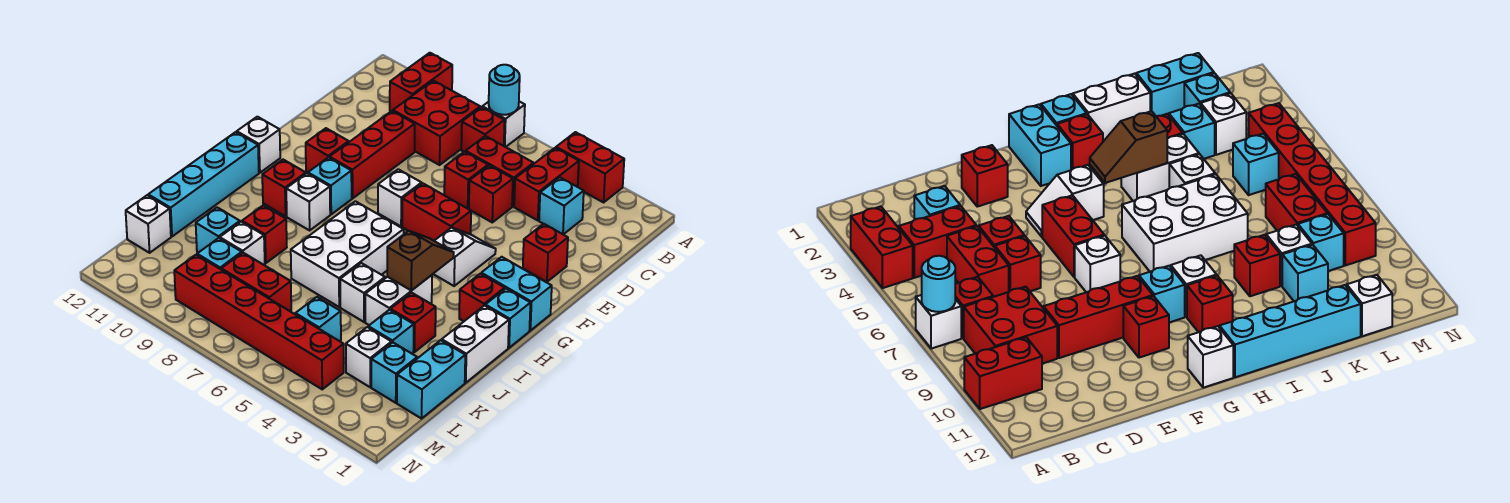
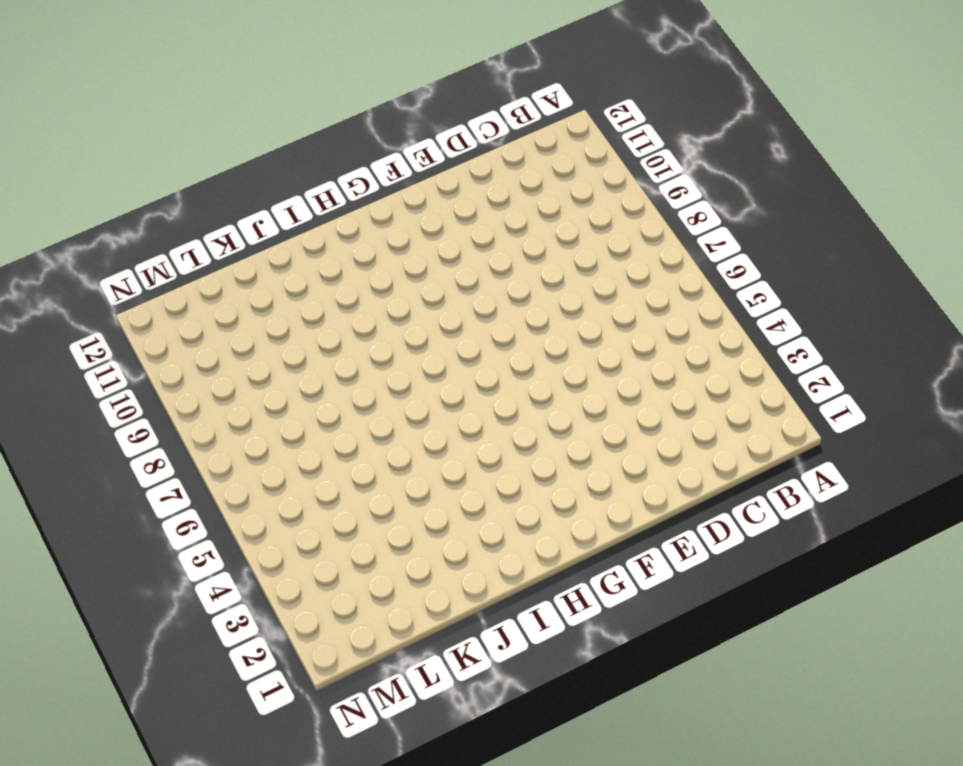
none -> red brick A3:A4 level 1
none -> white brick A7 level 1
none -> red brick A10:B10 level 1
none -> red brick B4:C4 level 1

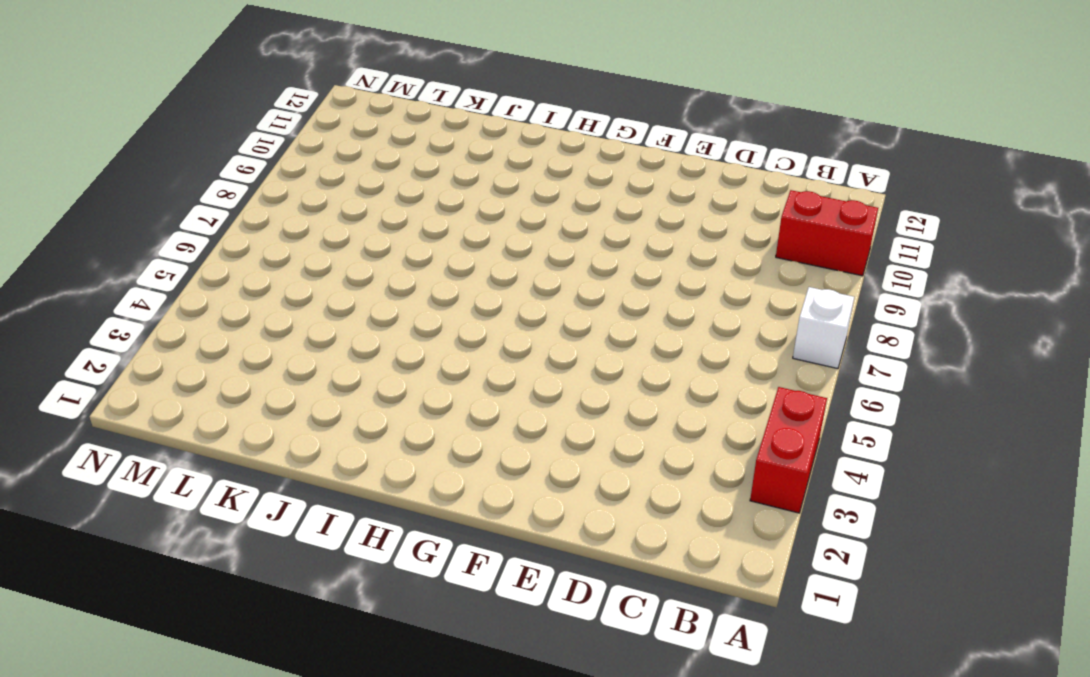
none -> red brick B4:C4 level 1
none -> red brick B7 level 1
none -> red brick B8:C9 level 1
none -> cyan brick C3 level 1

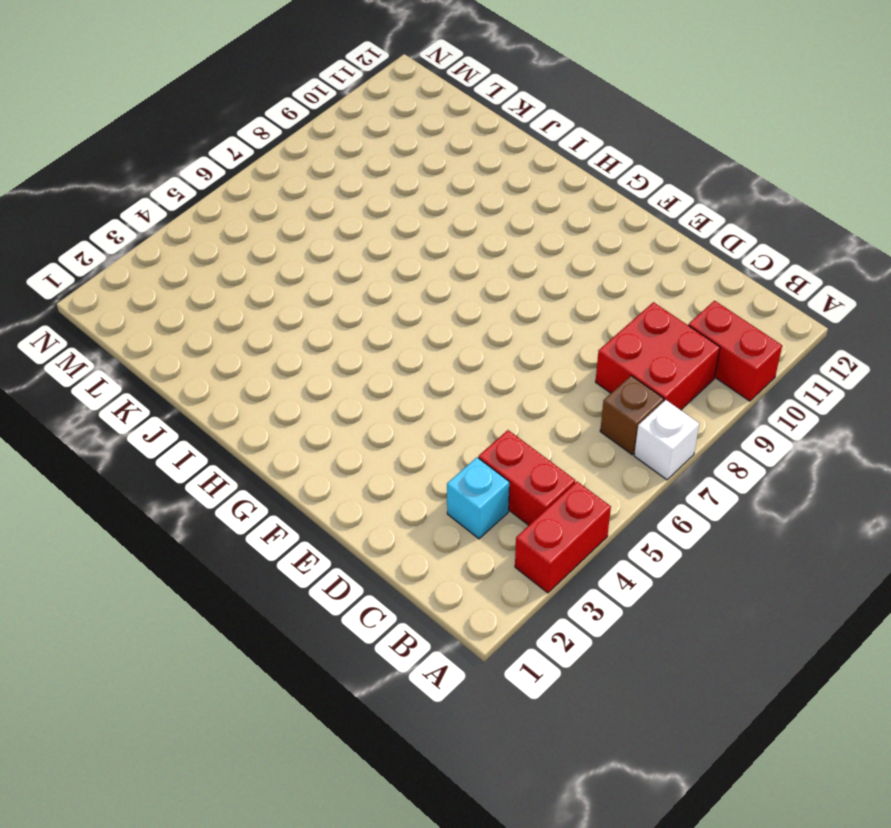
brown brick B7 level 1 -> red brick B7 level 1
none -> red brick C5:C6 level 1
none -> red brick D5 level 1
none -> red brick D6 level 1
none -> red brick D9:F9 level 1

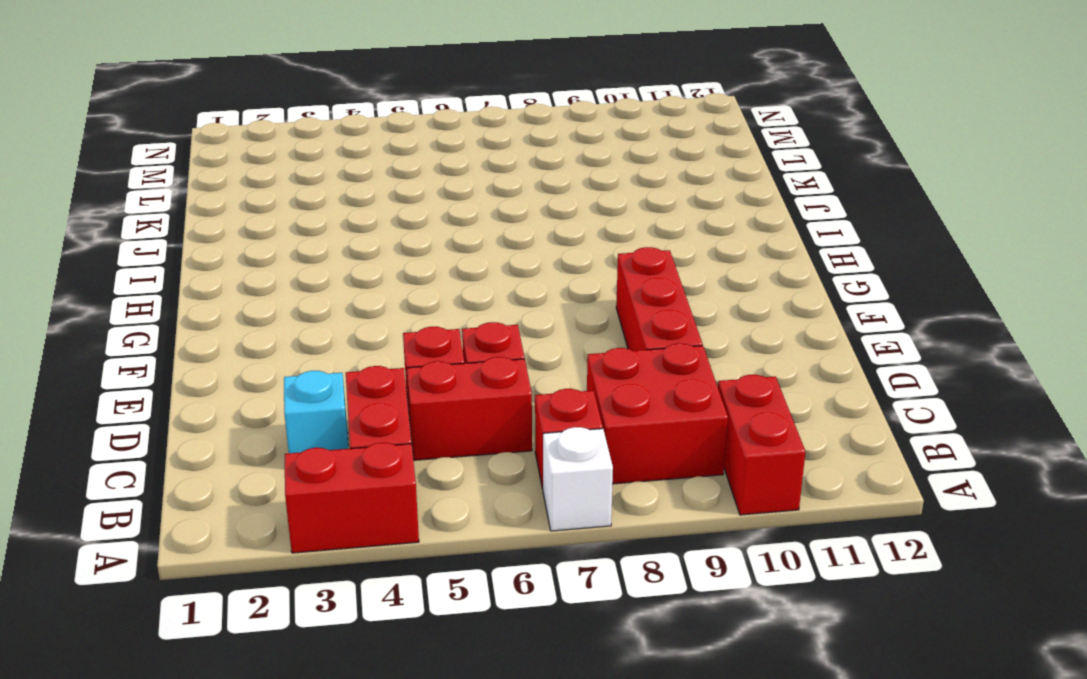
none -> red brick E2 level 1
none -> white slope F4:G4 level 1 top G
none -> red brick F5:F6 level 1
none -> white brick F7 level 1

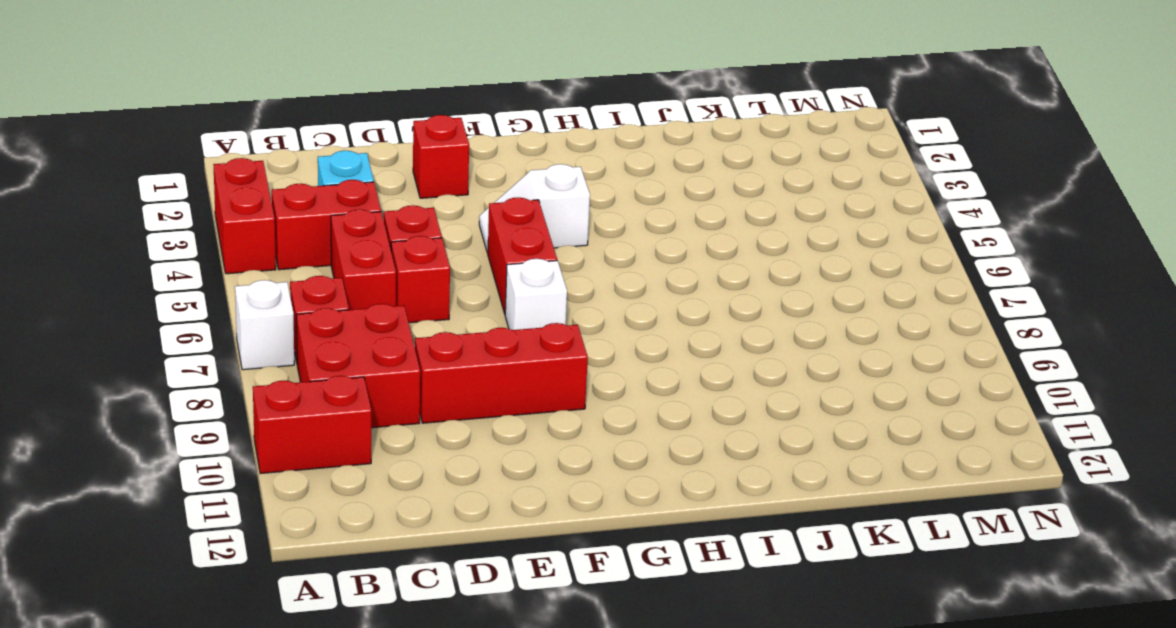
none -> red brick F10 level 1
none -> cyan brick G1:G2 level 1
none -> cyan brick G9 level 1
none -> white brick G12 level 1

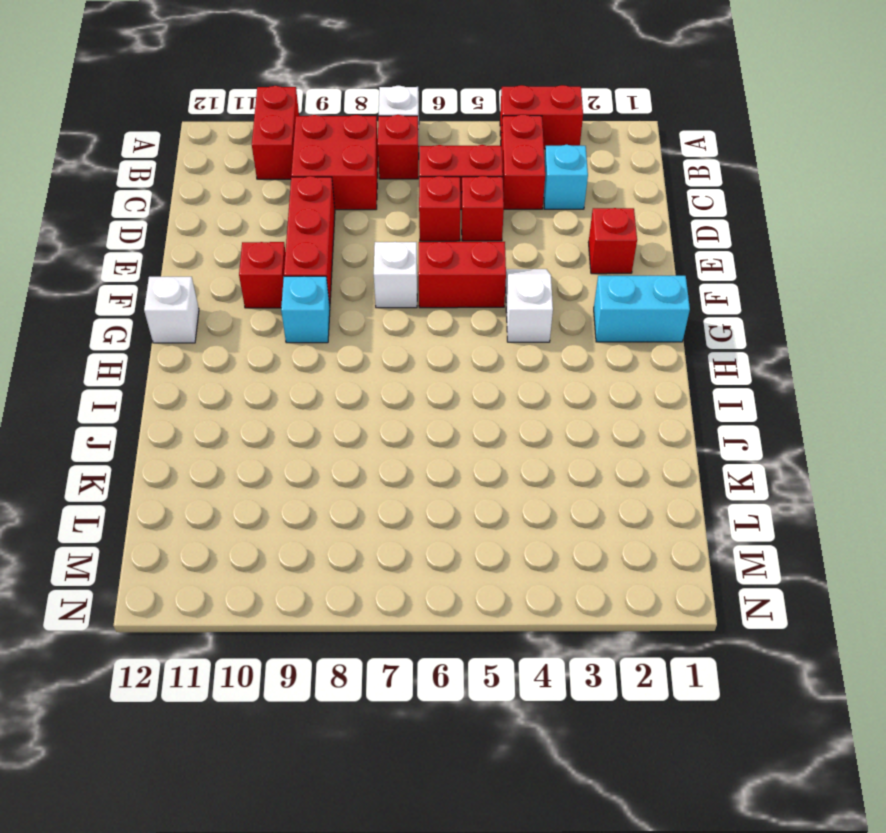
none -> cyan brick H1 level 1
none -> red brick H2 level 1
none -> white brick H6:J7 level 1
none -> white brick H9 level 1

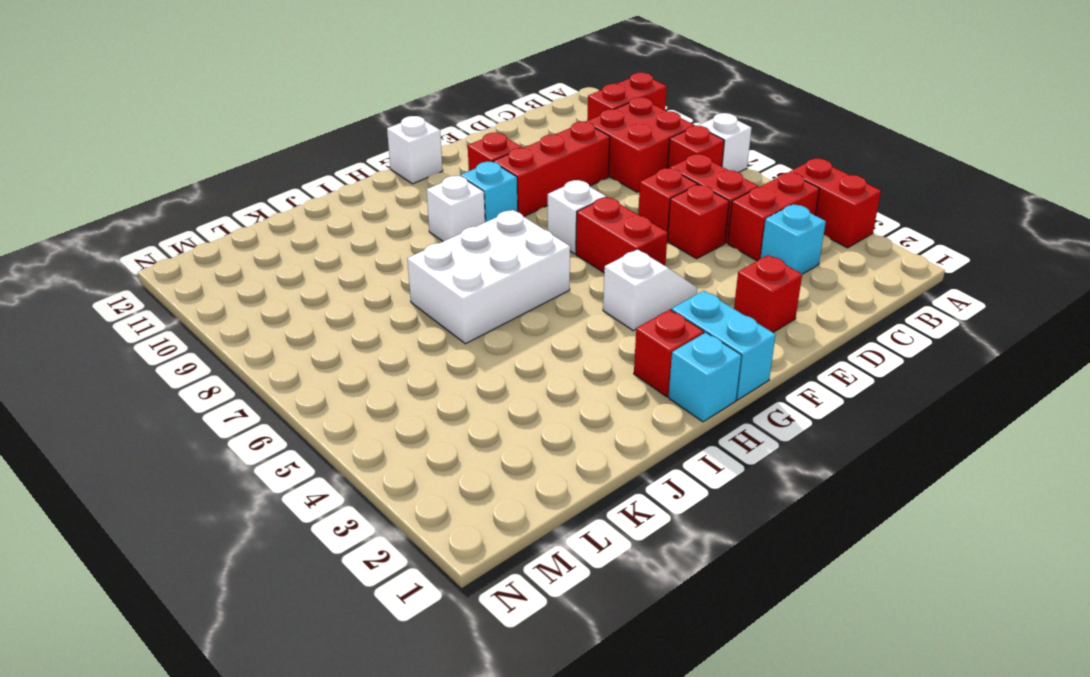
none -> red brick H10 level 1
none -> cyan brick H12:K12 level 1
none -> white brick I1:J1 level 1
none -> white brick I4:J4 level 1

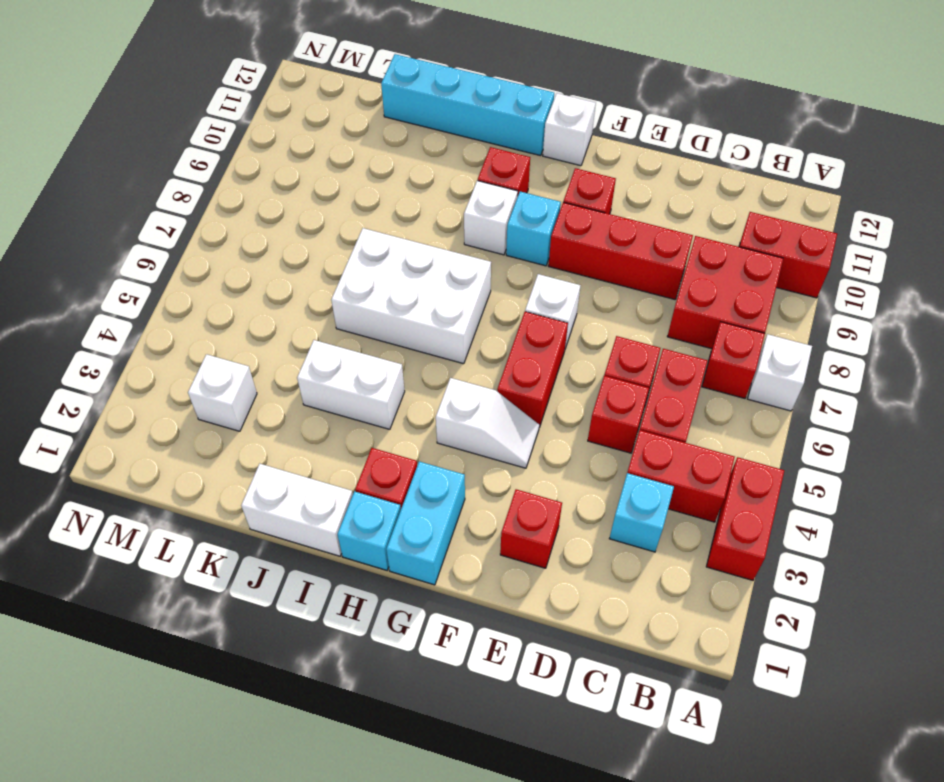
none -> red brick J3 level 1
none -> white brick J5 level 1
none -> red brick J9 level 1
none -> cyan brick K1:L1 level 1

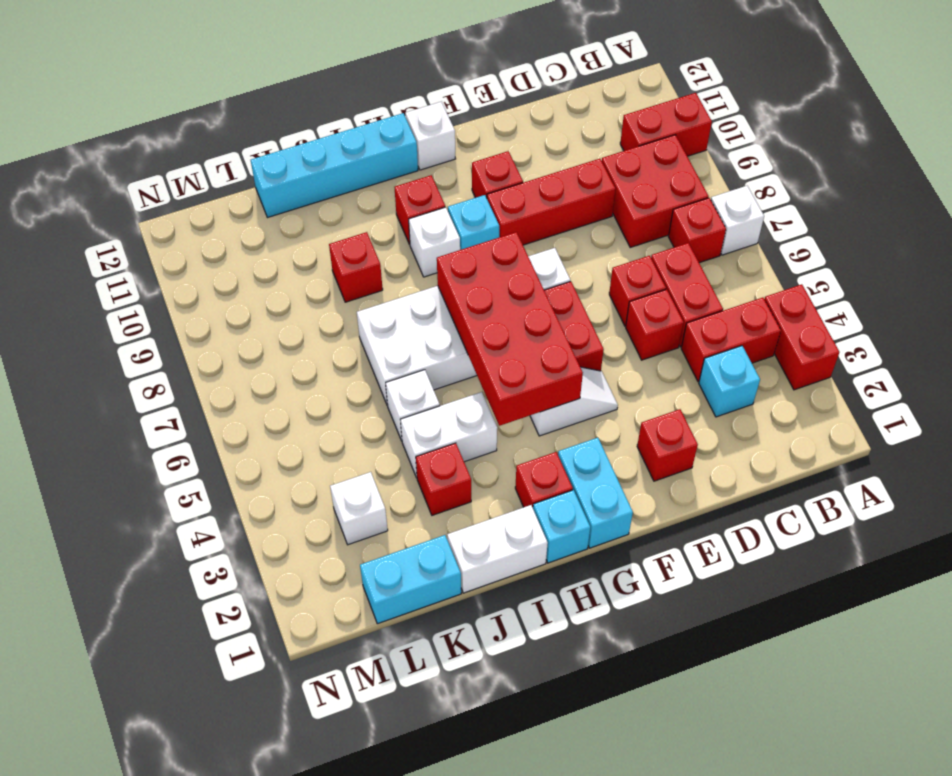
red brick G4:H7 level 2 -> brown slope H4:I4 level 2 top I
none -> cyan brick K3 level 1
none -> white brick K9 level 1
none -> cyan brick K10 level 1
none -> cyan brick L2 level 1

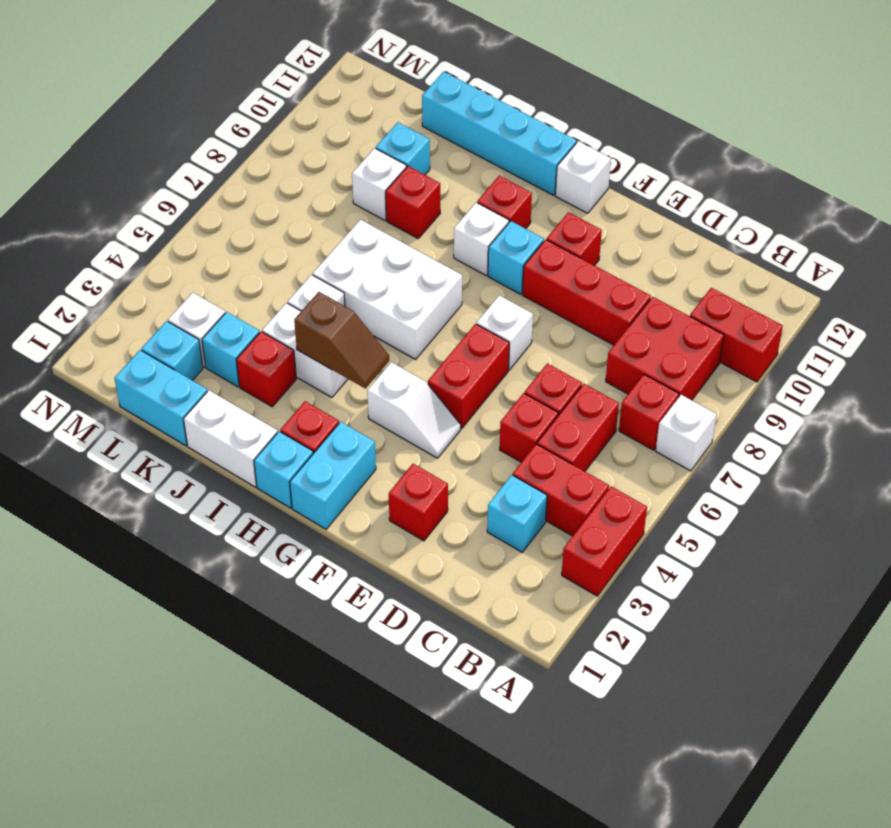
none -> cyan brick L5 level 1
none -> red brick L7:L8 level 1
none -> cyan brick L9 level 1
none -> white brick L12 level 1

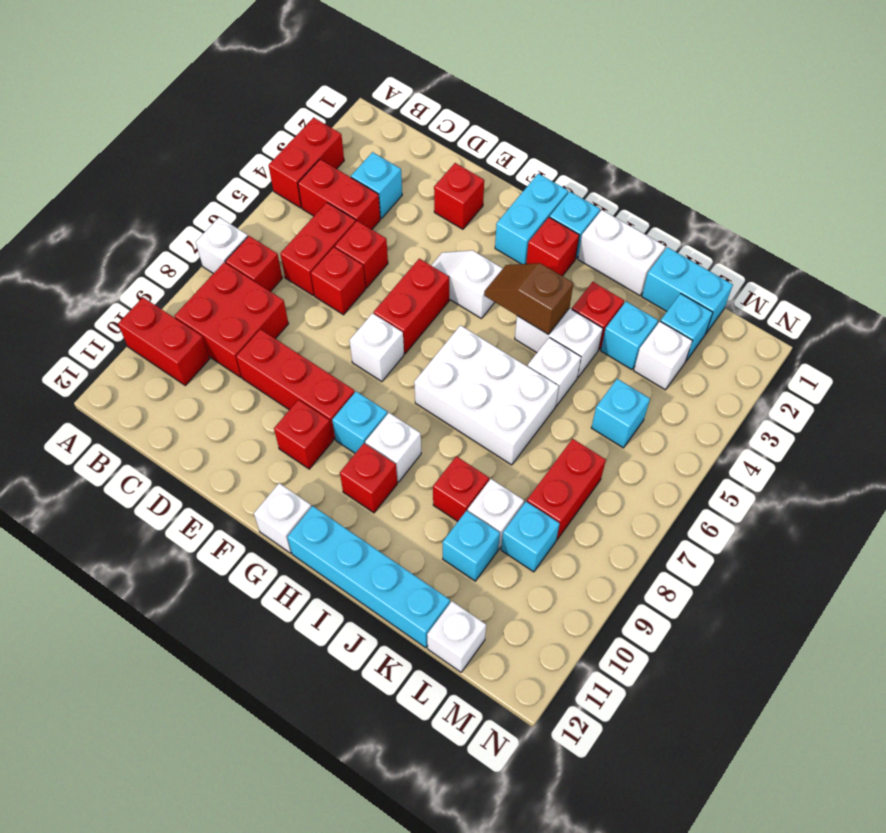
none -> red brick M4:M9 level 1
none -> cyan round brick A7 level 2

